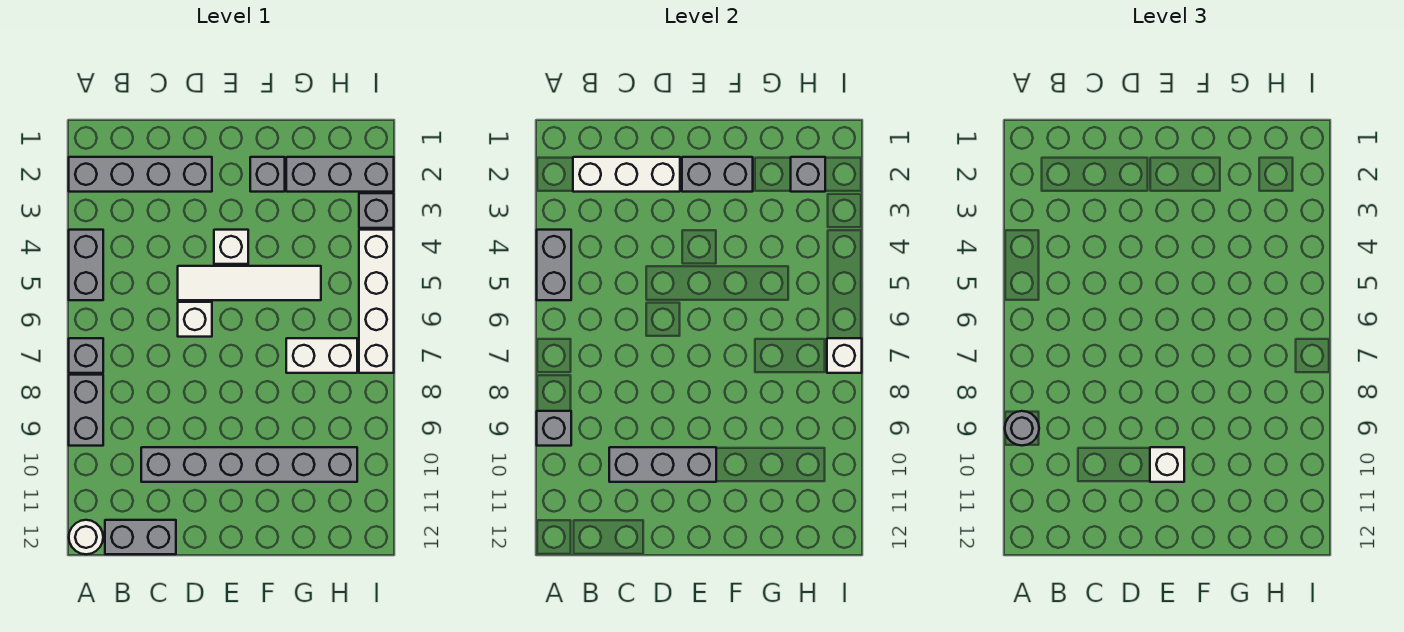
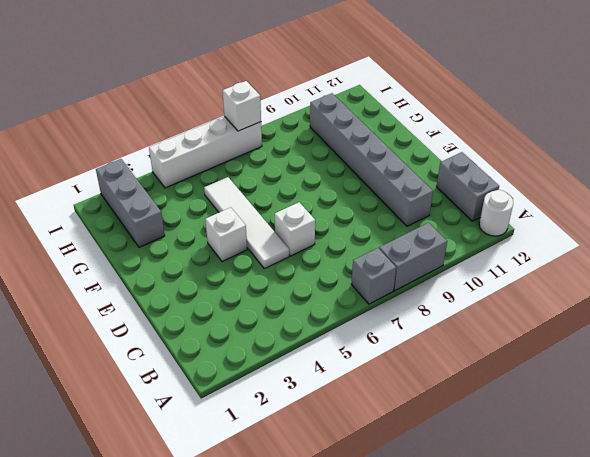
none -> grey brick A2:D2 level 1
none -> grey brick A4:A5 level 1
none -> grey brick F2 level 1

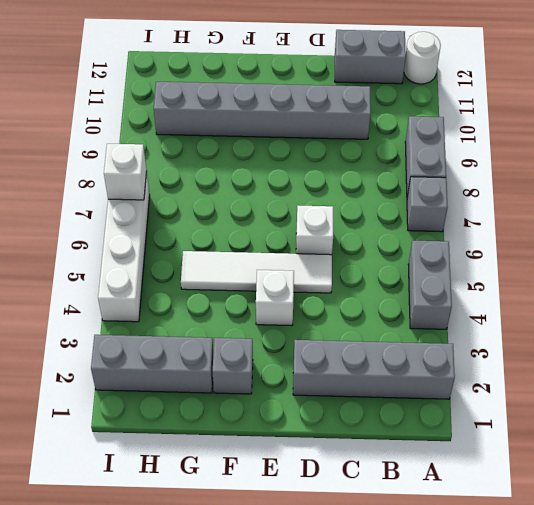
none -> white brick G7:H7 level 1
none -> grey brick I3 level 1
none -> grey brick A4:A5 level 2

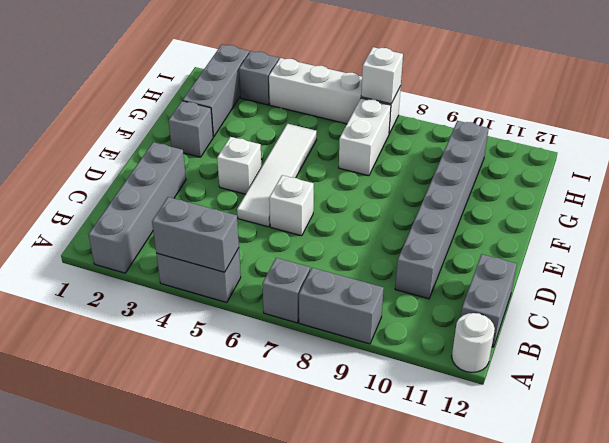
none -> grey brick A9 level 2
none -> white brick B2:D2 level 2
none -> grey brick C10:E10 level 2

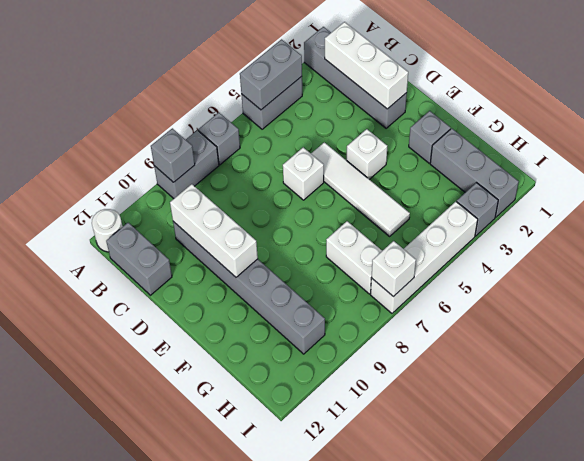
white brick C10:E10 level 2 -> grey brick C10:E10 level 2
none -> grey brick E2:F2 level 2
none -> grey brick H2 level 2
none -> grey round brick A9 level 3

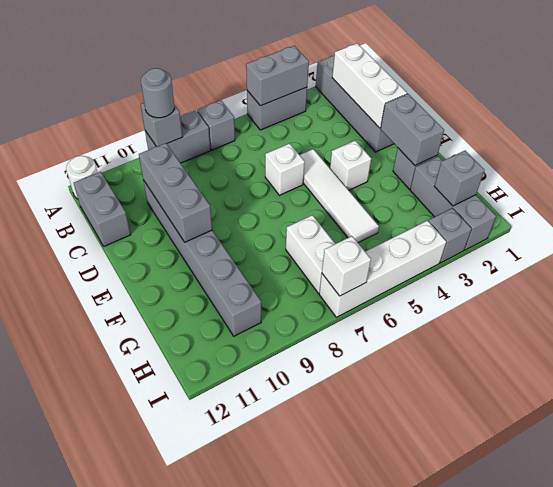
none -> white brick E10 level 3

